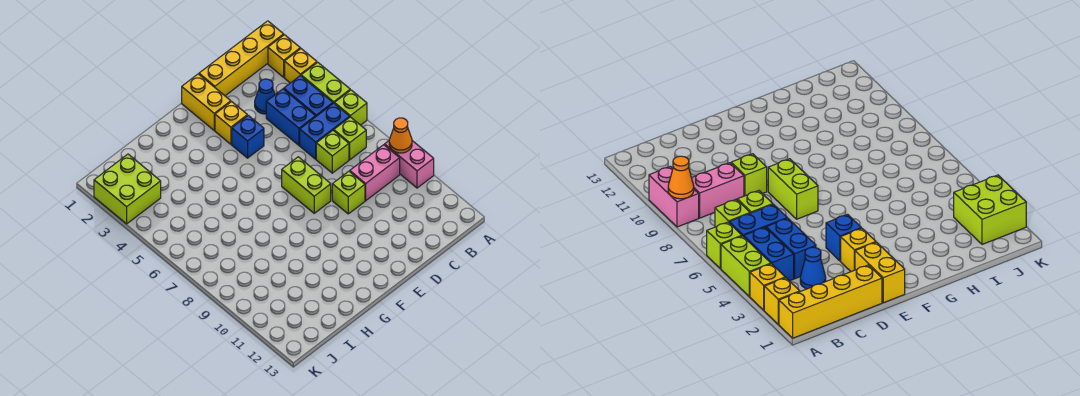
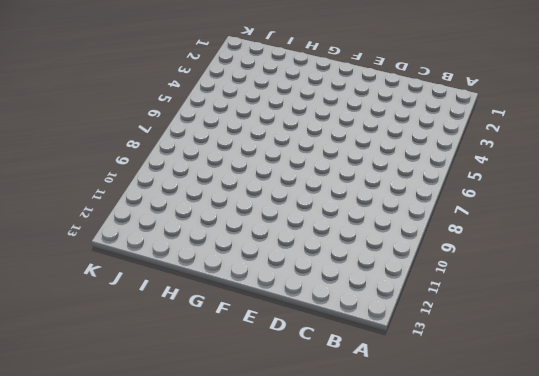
none -> yellow brick A1:D1 level 1
none -> yellow brick A2 level 1
none -> yellow brick A3 level 1

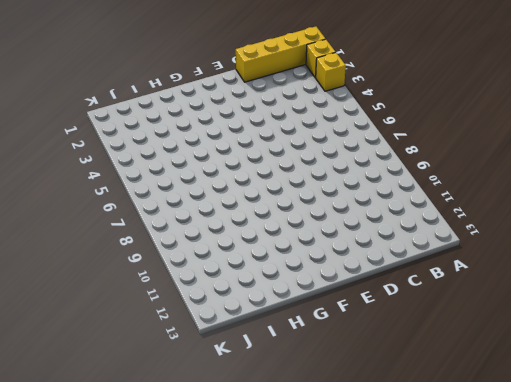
none -> lime brick A4:A5 level 1
none -> lime brick A6 level 1
none -> pink brick A9:A10 level 1

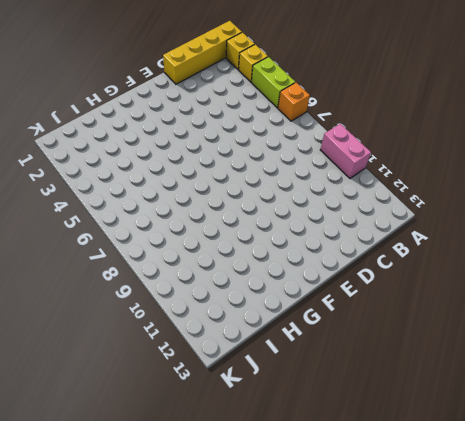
orange brick A6 level 1 -> lime brick A6 level 1
none -> blue brick B4:B5 level 1
none -> blue brick B6:C6 level 1
none -> lime brick B7 level 1

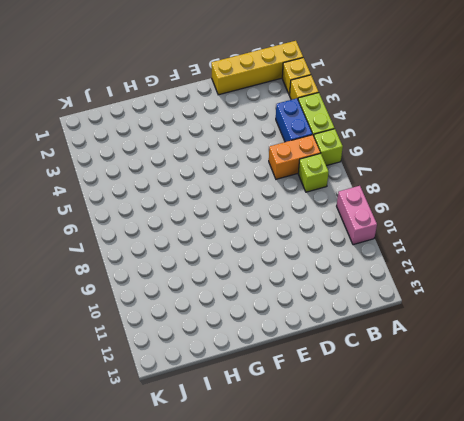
orange brick B6:C6 level 1 -> blue brick B6:C6 level 1
none -> pink brick B9:C9 level 1
none -> blue cone C3 level 1
none -> blue brick C4:C5 level 1

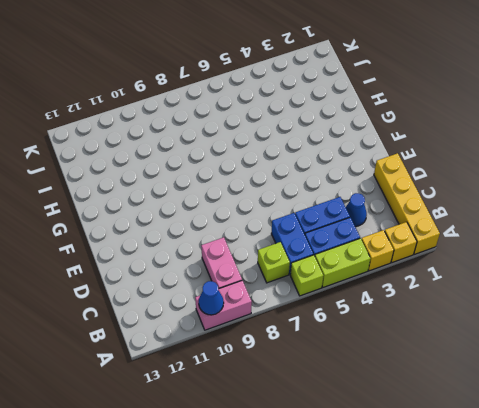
blue cone A10 level 2 -> none
none -> lime brick C7 level 1
none -> lime brick D9 level 1
none -> yellow brick E1:E2 level 1

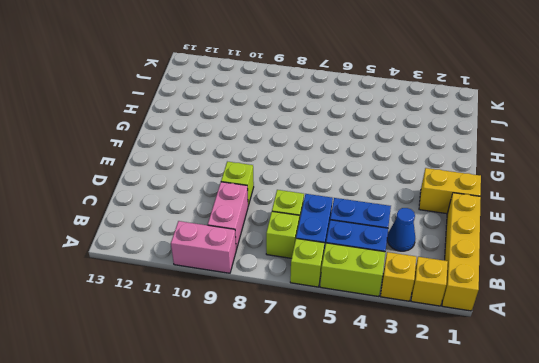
none -> yellow brick E3 level 1
none -> blue brick E4 level 1
none -> lime brick E7:E8 level 1

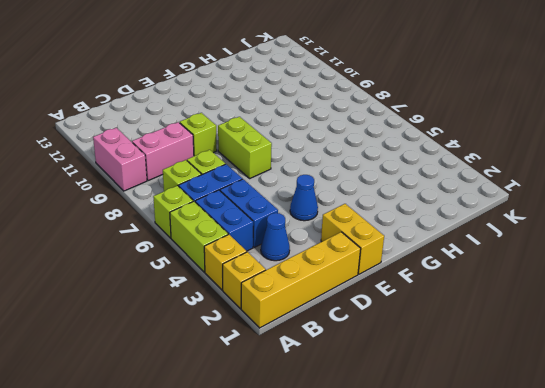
blue cone E4 level 1 -> blue brick E4 level 1
none -> yellow brick E3 level 1
none -> lime brick J2:K3 level 1
none -> orange cone A9 level 2

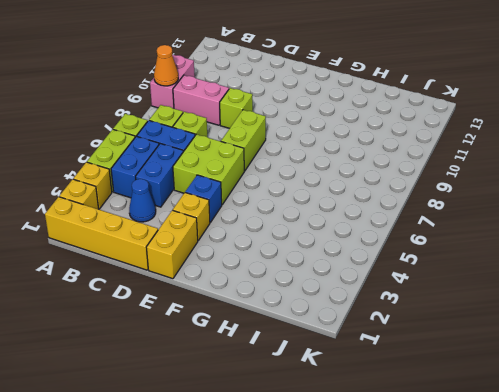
lime brick D5:E6 level 1 -> lime brick J2:K3 level 1

